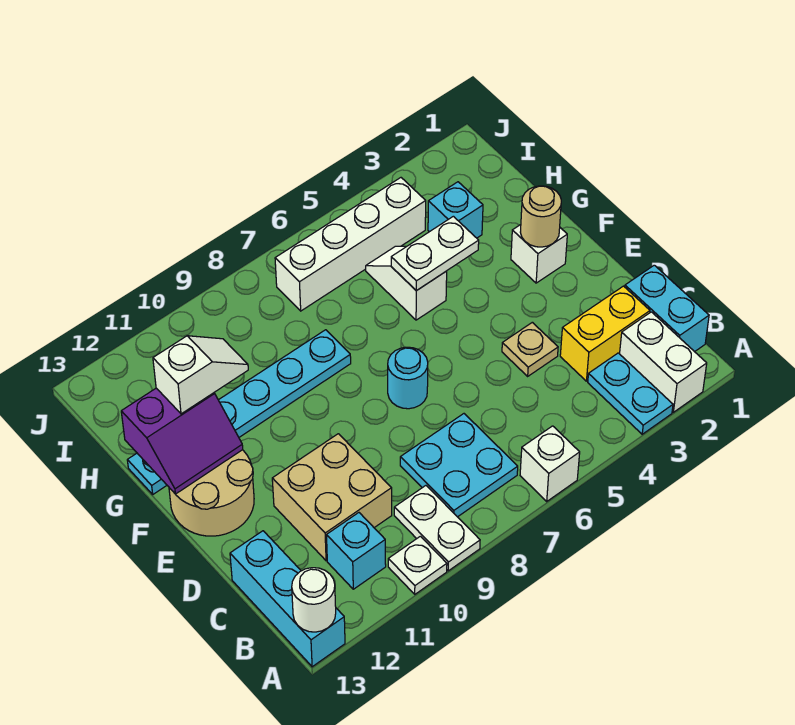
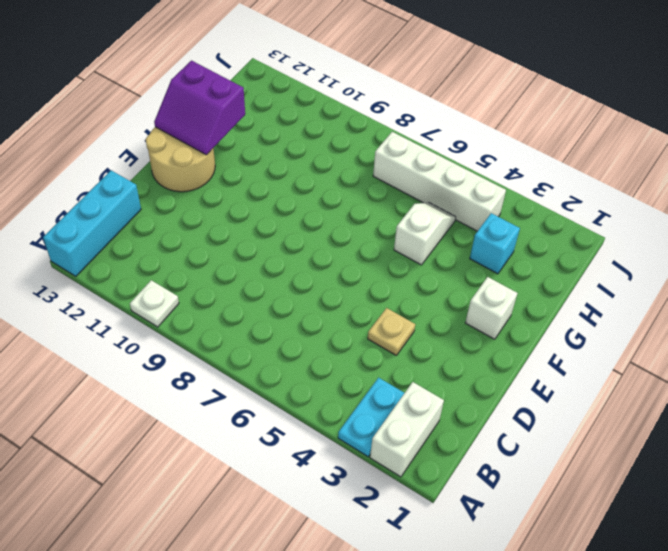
none -> white brick A6 level 1
none -> white plate A9:B9 level 1
none -> cyan brick B1:C1 level 1

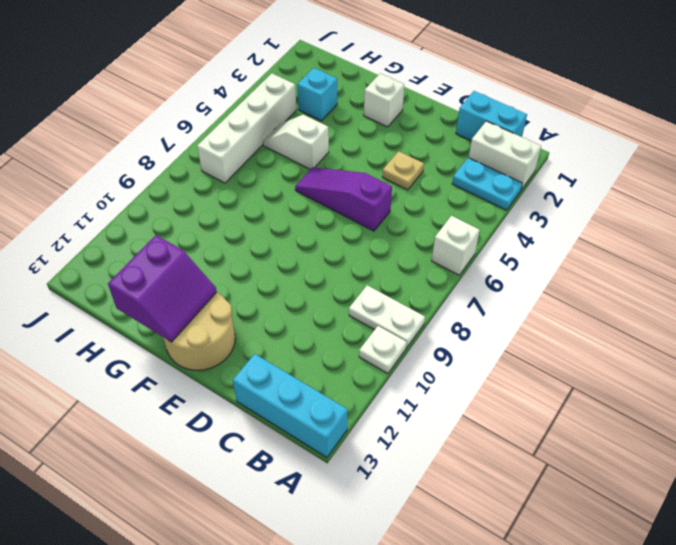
purple slope D6:F6 level 1 top D -> none
none -> cyan plate B7:C8 level 1
none -> cyan brick B11 level 1
none -> yellow brick C2:C3 level 1

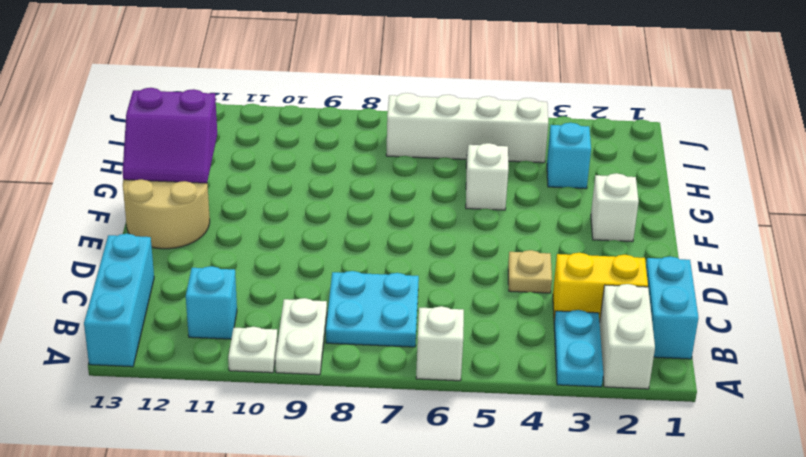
none -> tan brick C10:D11 level 1
none -> cyan round brick E7 level 1
none -> cyan plate G8:G13 level 1

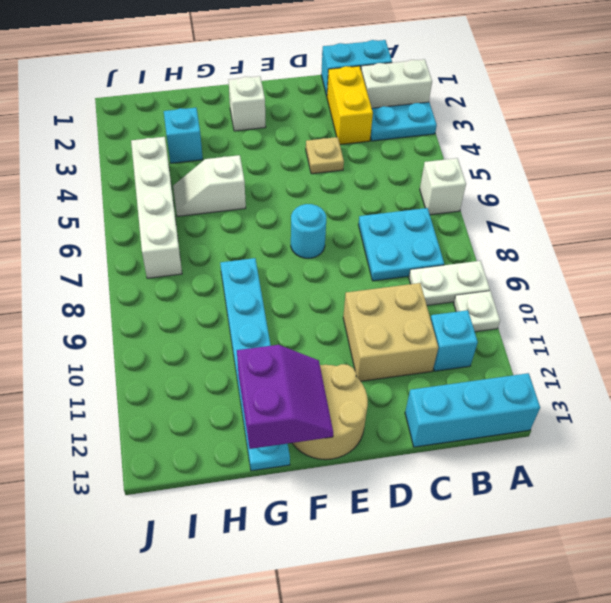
none -> white round brick A13 level 2
none -> tan round brick F2 level 2
none -> white plate G4:G5 level 2

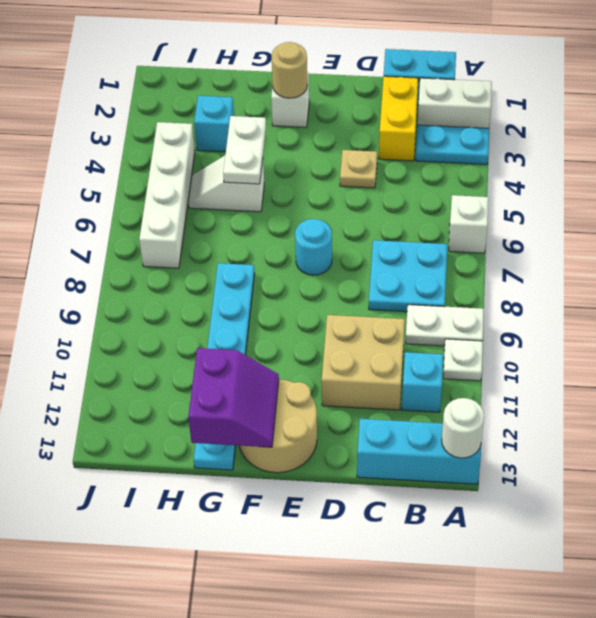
none -> white slope G11:G12 level 3 top 12

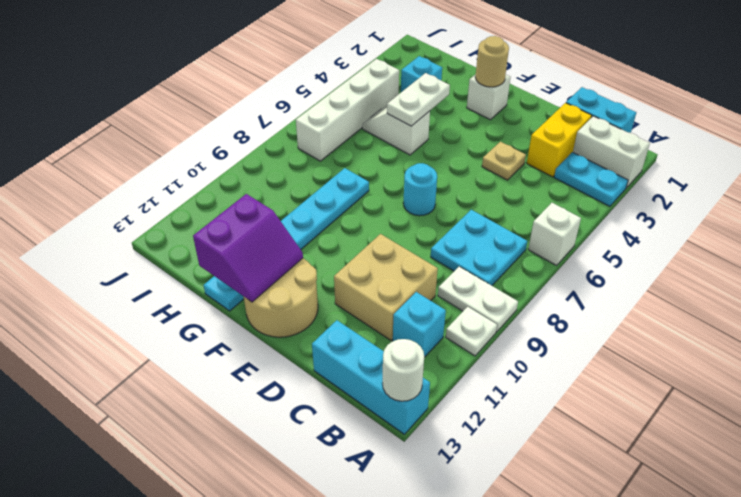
none -> white slope G11:G12 level 3 top 12

